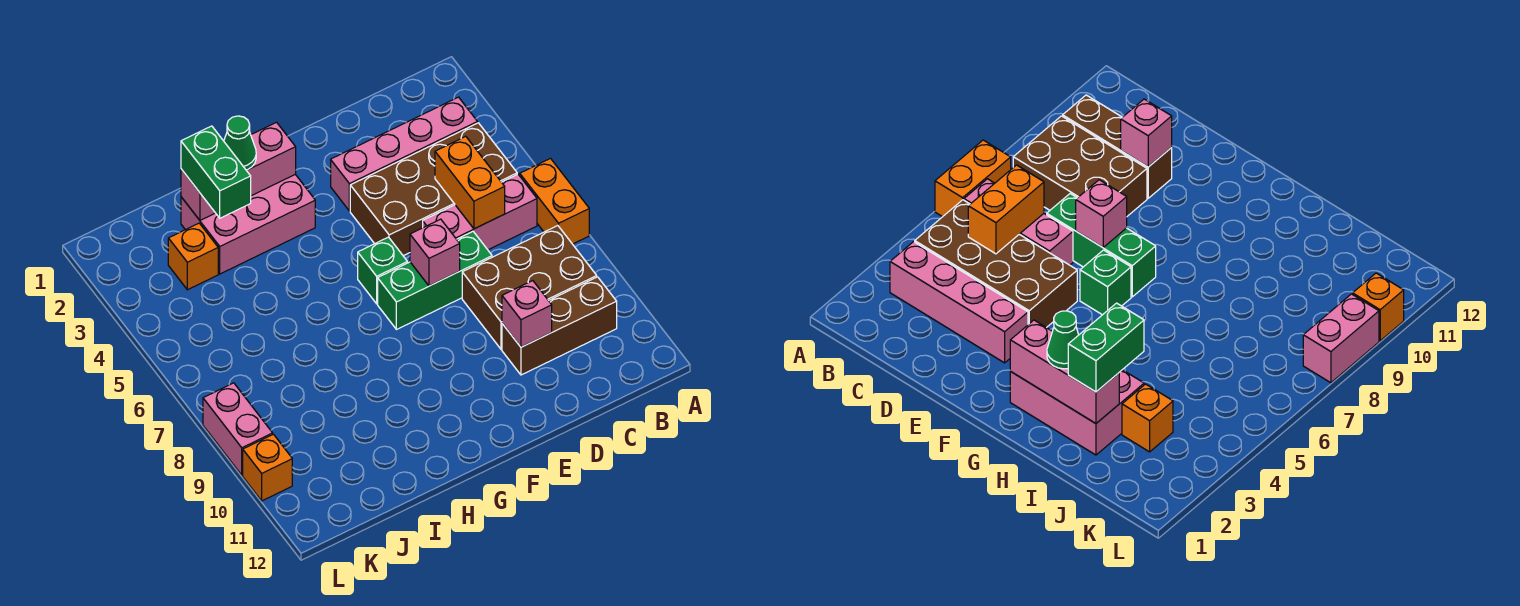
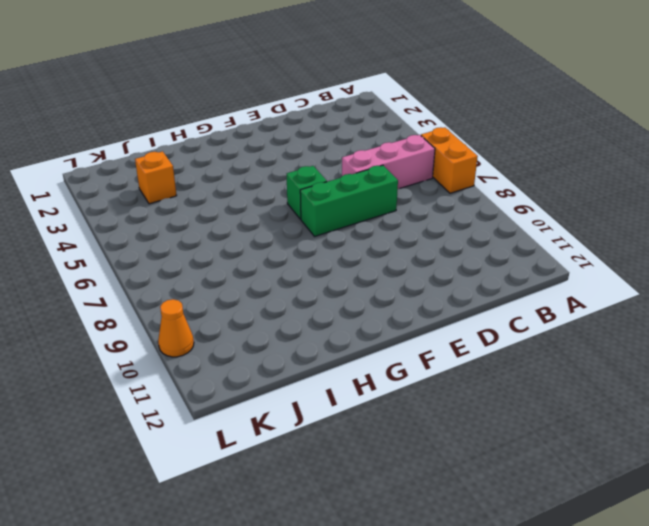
orange cone L10 level 1 -> orange brick L10 level 1
none -> pink brick B3:E3 level 1
none -> brown brick B4:E5 level 1
none -> brown brick B8:D9 level 1

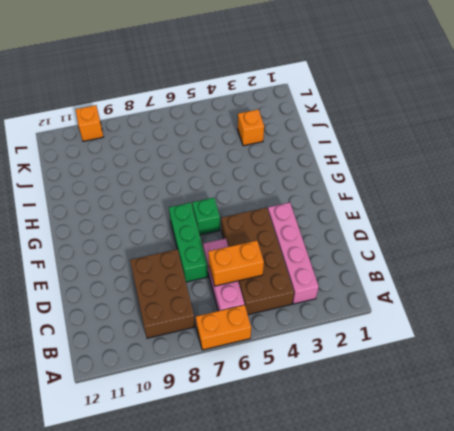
none -> brown brick B10:D10 level 1
none -> pink brick G2:I3 level 1
none -> pink brick L8:L9 level 1

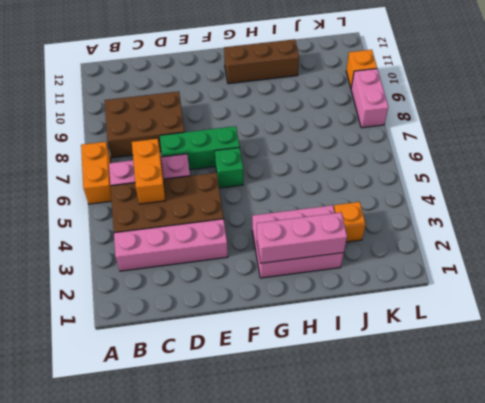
brown brick G11:I11 level 1 -> brown brick B10:D10 level 1
none -> pink brick D10 level 2
none -> pink brick E7 level 2
none -> green cone H2 level 3

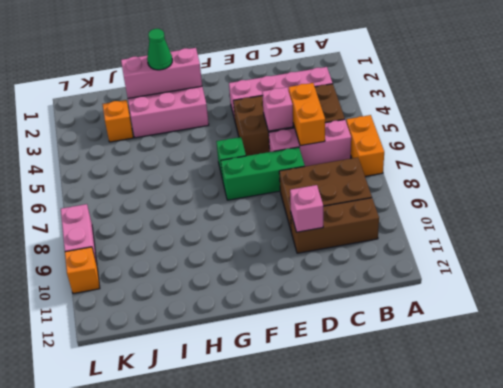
pink brick D5 level 2 -> pink brick E7 level 2
none -> green brick I2:I3 level 3

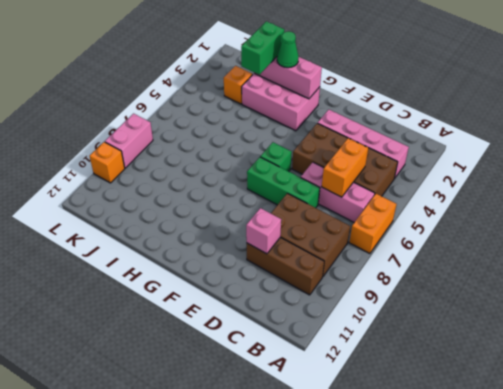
none -> pink brick E7 level 2

